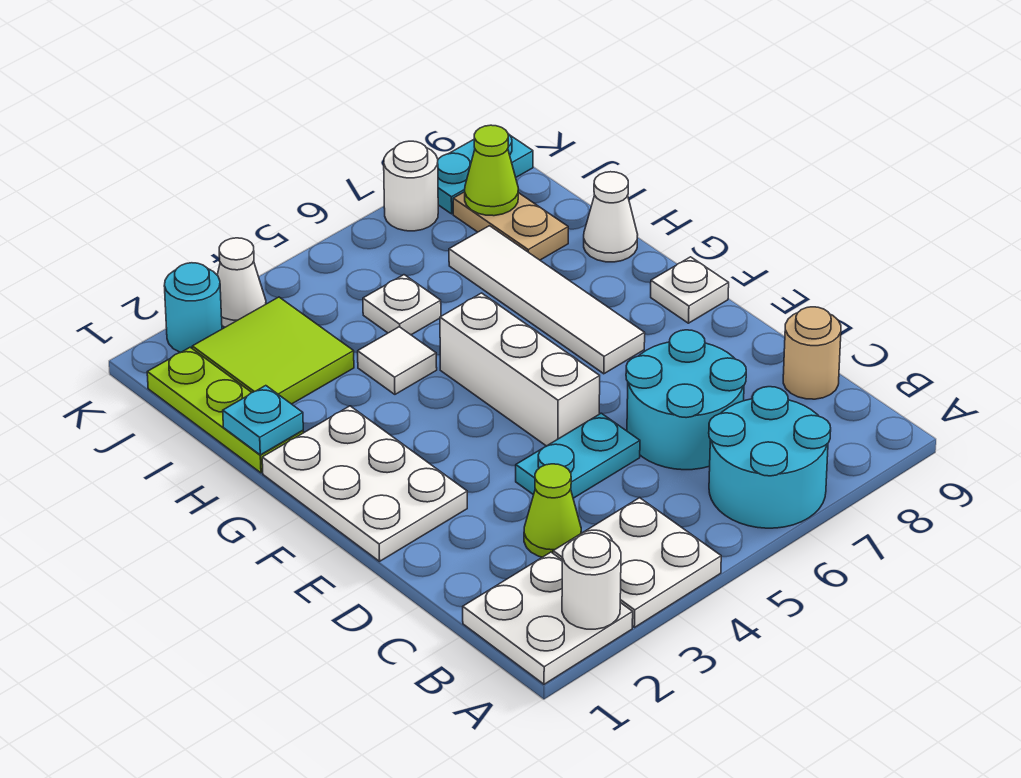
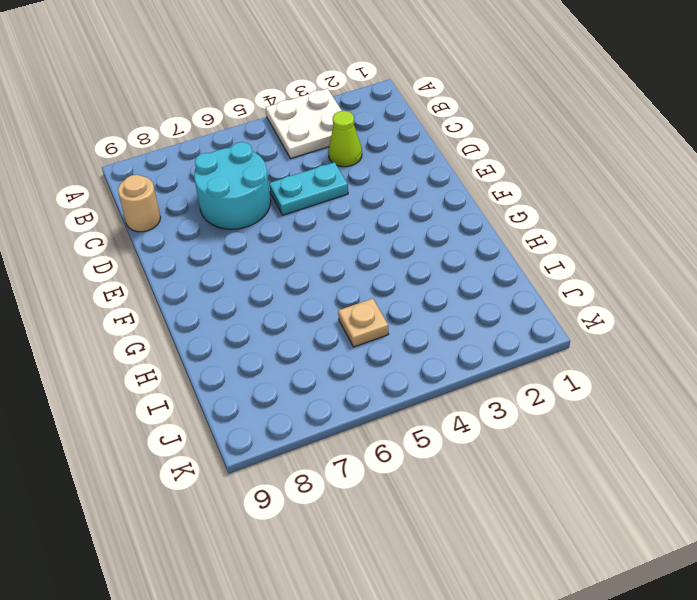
tan plate I5 level 1 -> white plate I5 level 1
none -> white plate A1:B2 level 1
none -> cyan round brick A6:B7 level 1
none -> white plate E1:G2 level 1

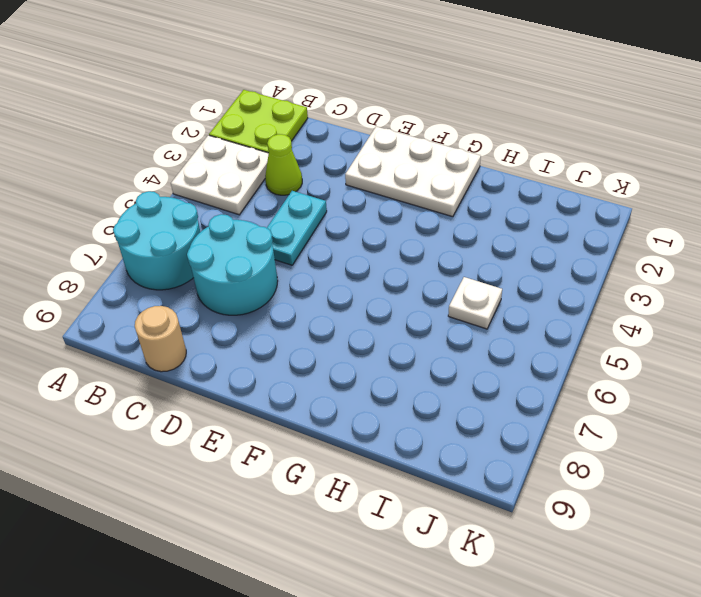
lime plate A1:B2 level 1 -> white plate A1:B2 level 1
none -> white brick E5:G5 level 1
none -> white tile F7:I7 level 1
none -> white plate F9 level 1

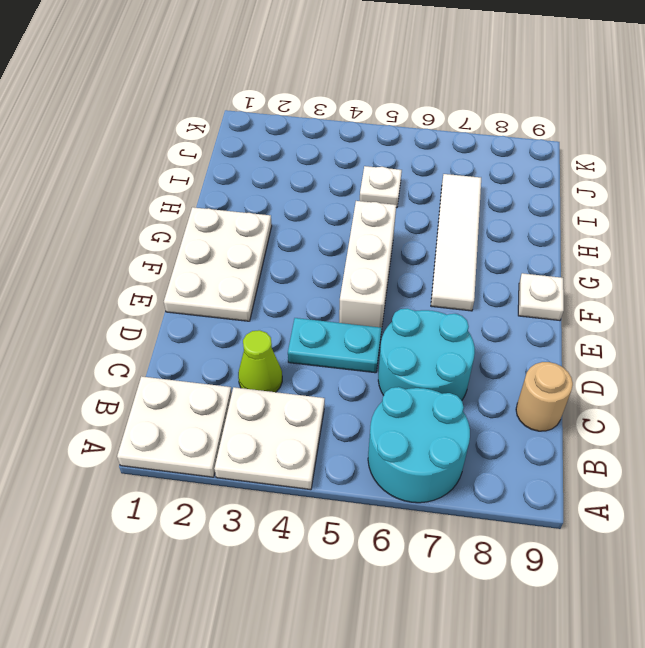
none -> lime plate H1:J1 level 1
none -> white tile H4 level 1
none -> white cone H9 level 1

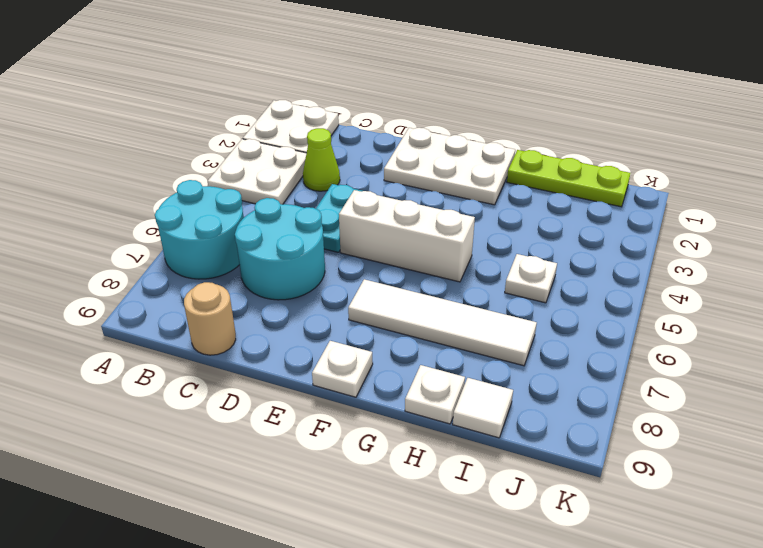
white plate H9 level 1 -> white cone H9 level 1
white tile I9 level 1 -> white tile H4 level 1
none -> lime tile I2:J3 level 1
none -> tan plate I8:J8 level 1
none -> cyan round brick K2 level 1

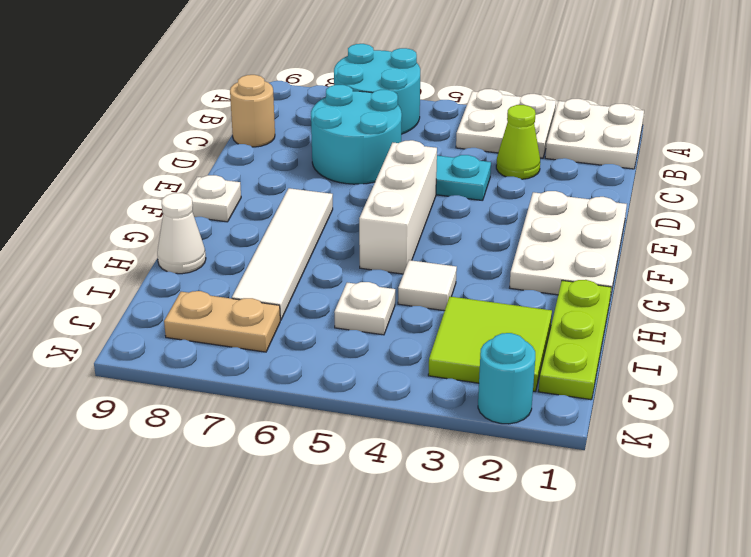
tan plate J7:J8 level 1 -> tan plate I8:J8 level 1
none -> white cone K3 level 1
none -> white round brick K7 level 1
none -> cyan plate K8:K9 level 1

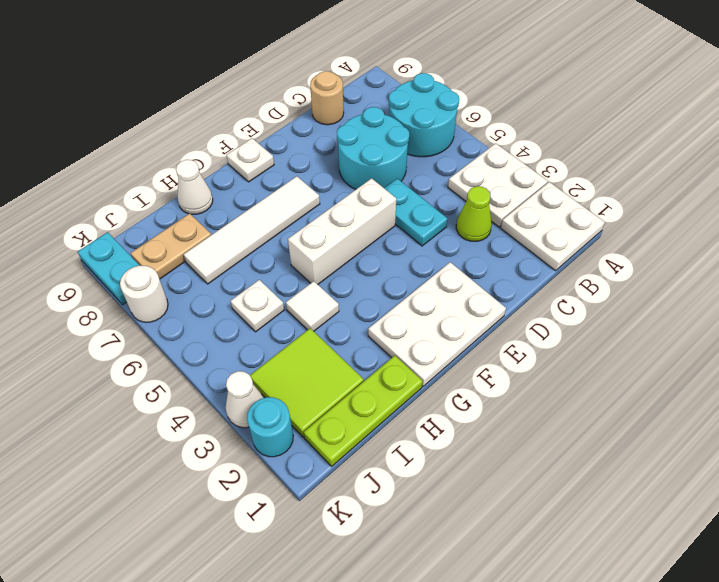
none -> white round brick A2 level 2
none -> cyan plate H1 level 2
none -> lime cone J8 level 2

